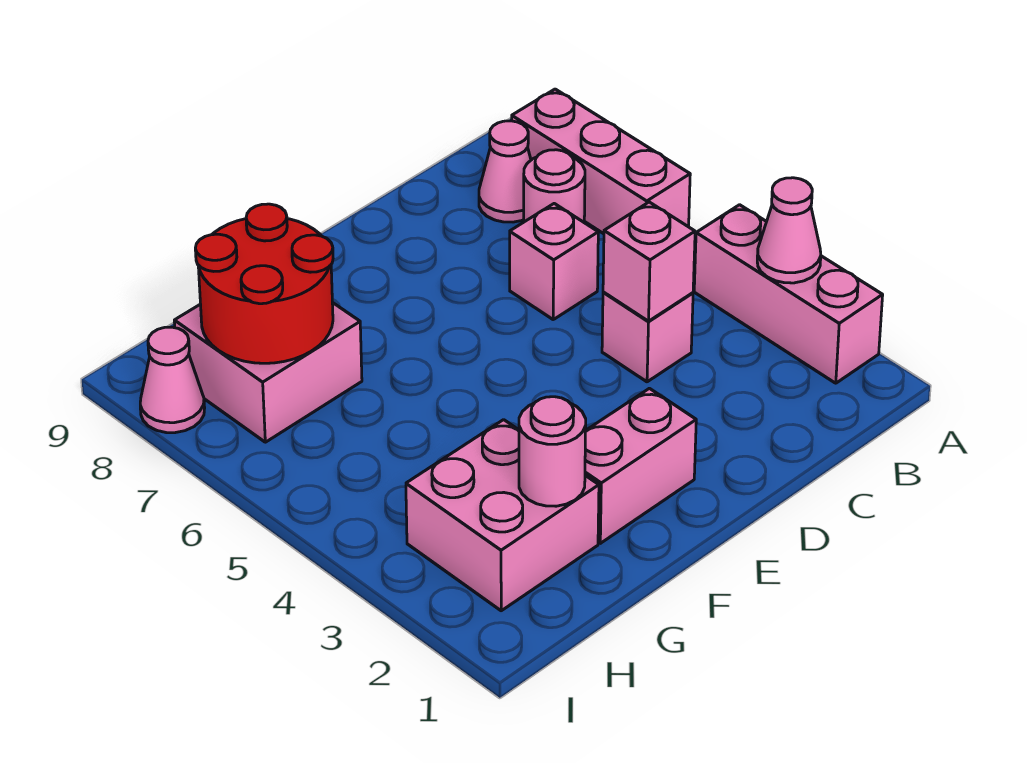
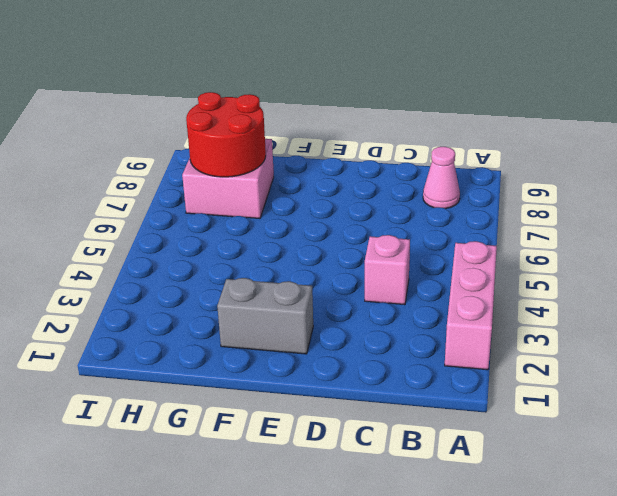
grey brick E2:F2 level 1 -> pink brick E2:F2 level 1
none -> pink brick A6:A8 level 1
none -> pink round brick B7 level 1
none -> pink brick C6 level 1

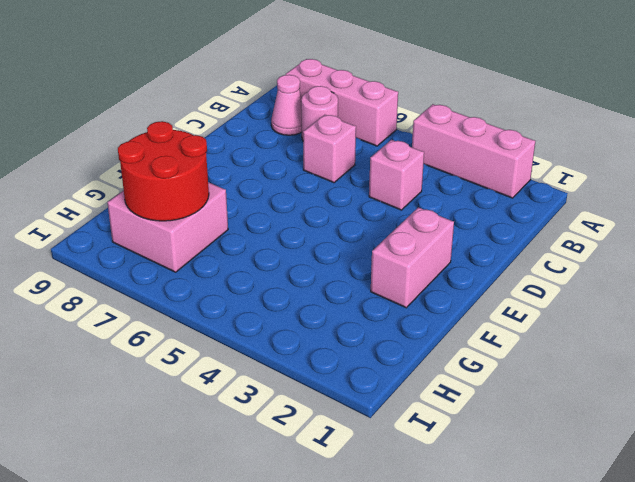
none -> pink brick G2:H3 level 1
none -> pink cone I8 level 1
none -> pink cone A3 level 2

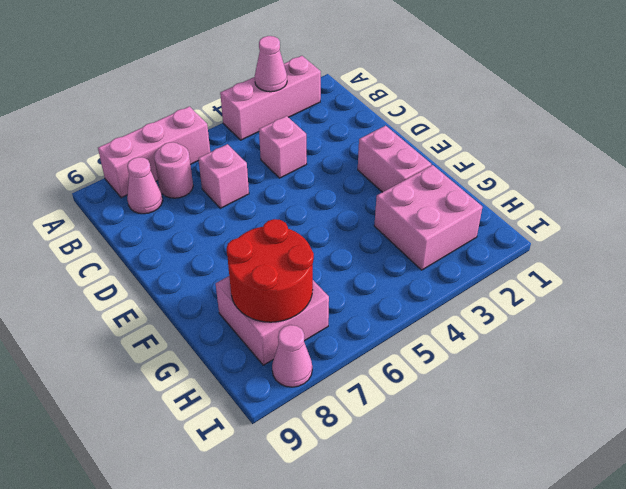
none -> pink brick C4 level 2
none -> pink round brick G2 level 2

